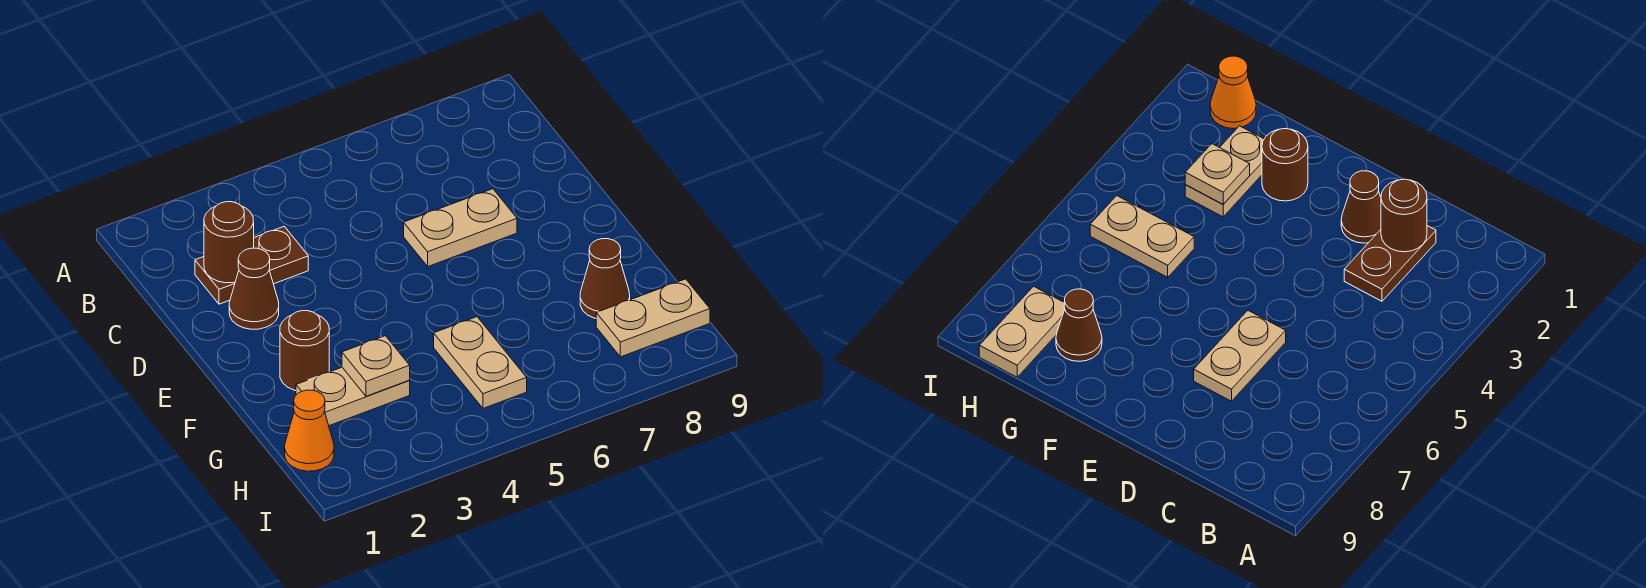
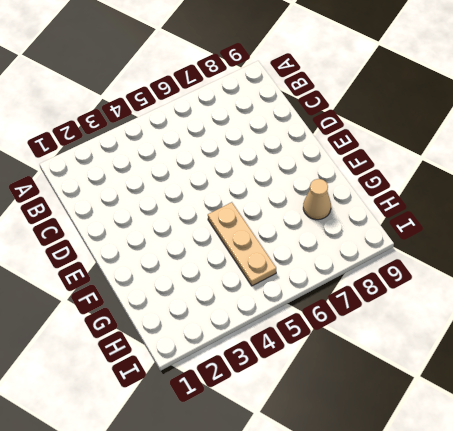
tan plate F5:H5 level 1 -> tan plate G5:H5 level 1
tan cone G8 level 1 -> brown cone G8 level 1
none -> brown plate C2:C3 level 1
none -> brown cone D2 level 1

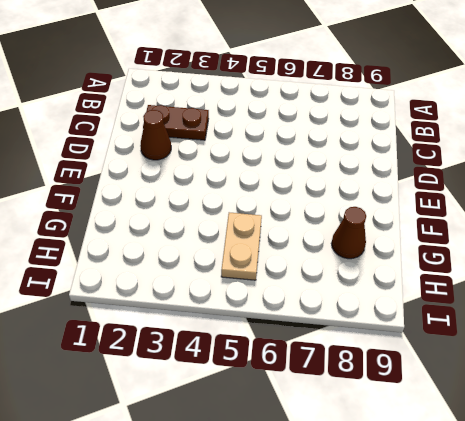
none -> tan plate D6:D7 level 1
none -> brown round brick F2 level 1

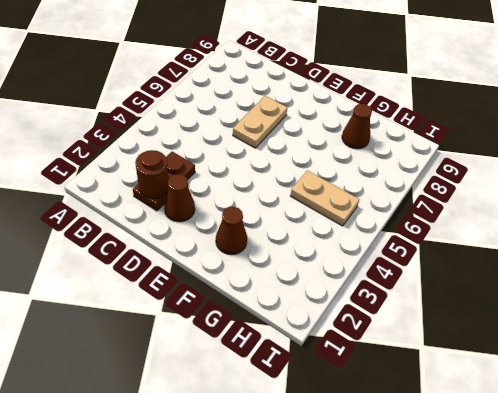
brown cone F2 level 1 -> brown round brick F2 level 1
none -> tan plate G2:G3 level 1
none -> orange cone H1 level 1

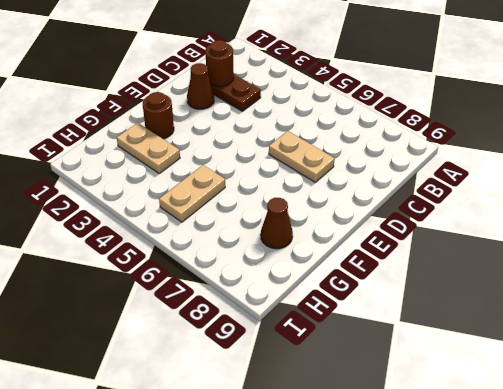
none -> orange cone H1 level 1
none -> tan plate H8:H9 level 1

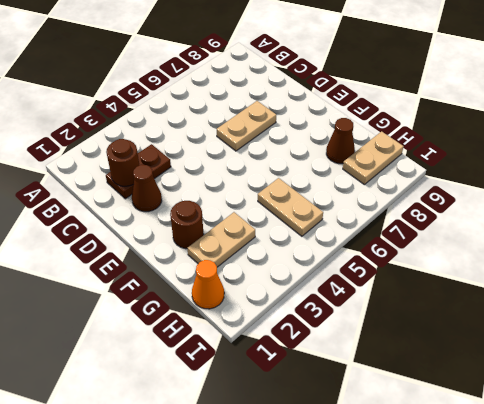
none -> tan plate G3 level 2

